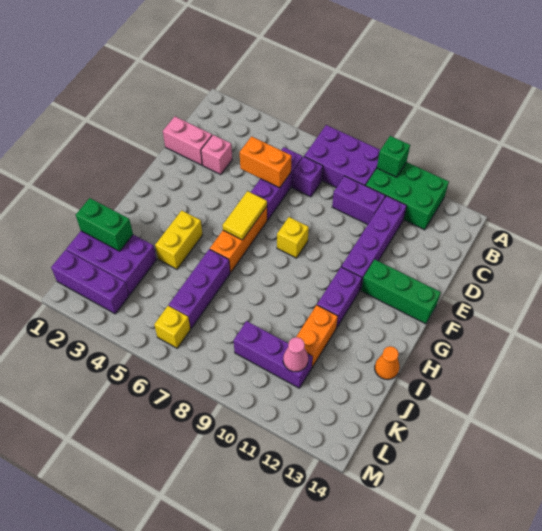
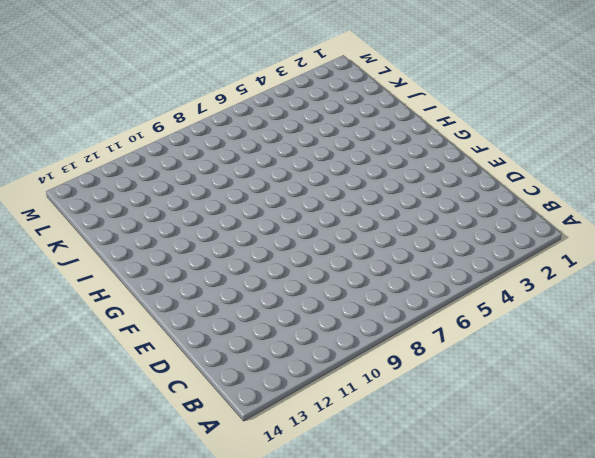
none -> purple brick A7:B9 level 1
none -> green brick A10:B12 level 1
none -> purple brick C6:E6 level 1

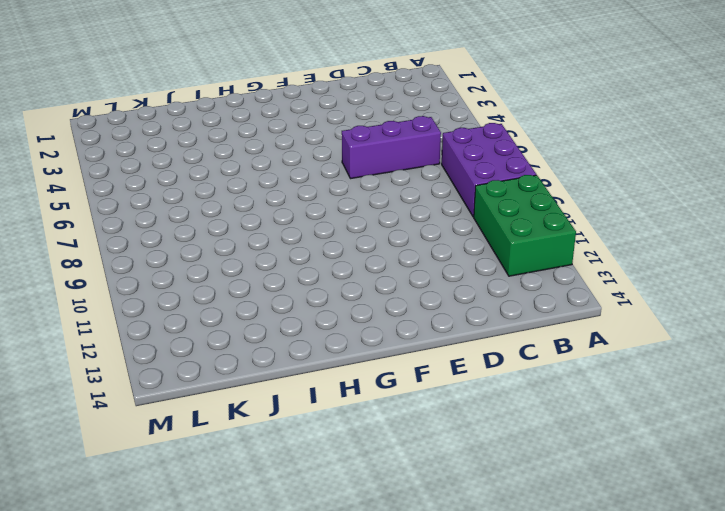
none -> purple brick C7 level 1
none -> purple brick C9:C10 level 1
none -> purple brick C11:F11 level 1

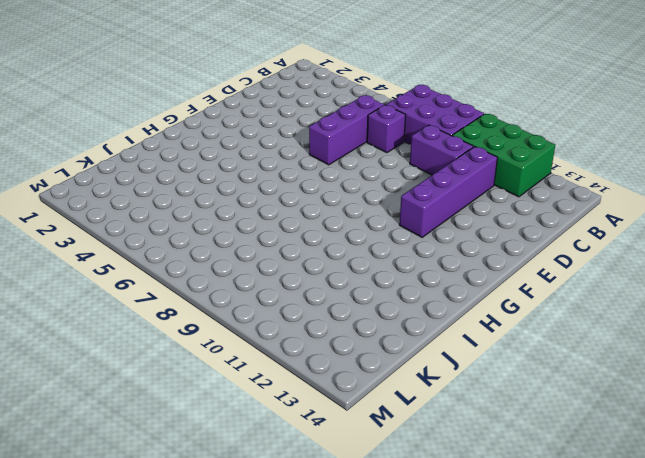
none -> pink brick D1:D2 level 1
none -> pink brick D3 level 1
none -> orange brick F6:H6 level 1

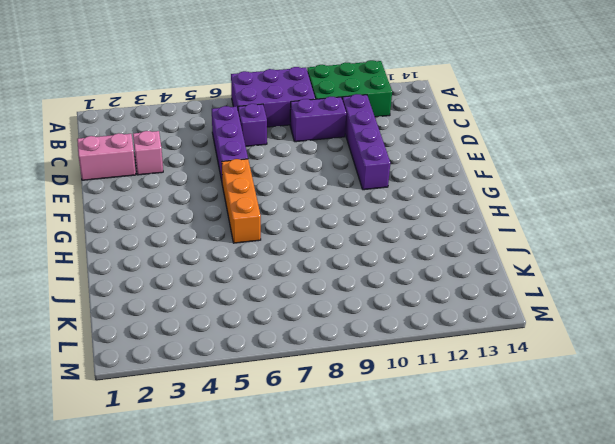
none -> yellow brick F8 level 1
none -> green brick F12:F14 level 1
none -> purple brick G11:H11 level 1

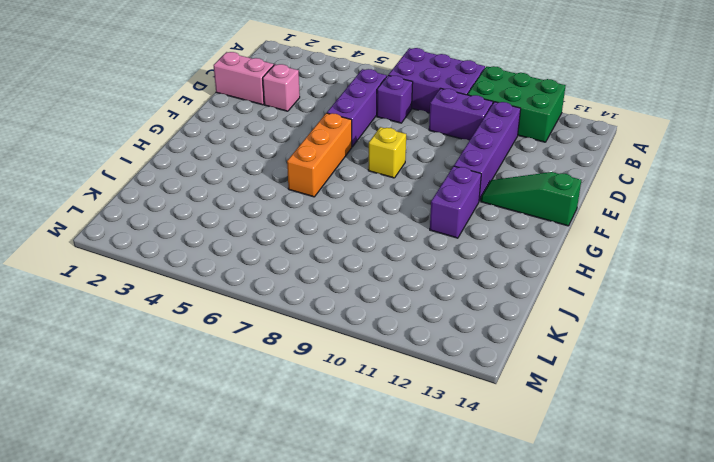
green slope F12:F14 level 1 top 14 -> green brick F12:F14 level 1
none -> yellow brick H4:I4 level 1
none -> purple brick I6:K6 level 1
none -> orange brick I11:J11 level 1

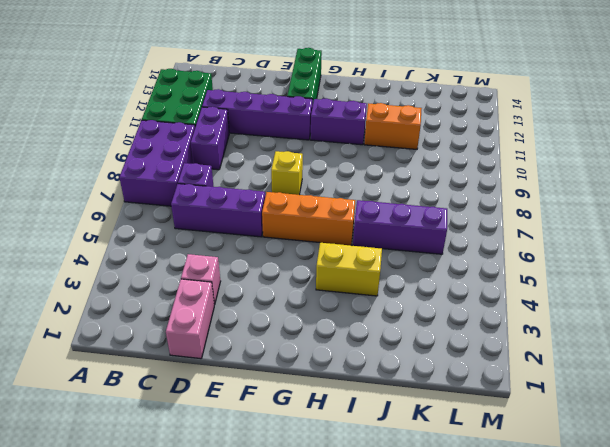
none -> orange cone I14 level 1
none -> purple brick J1:K3 level 1
none -> purple brick K9:K11 level 1

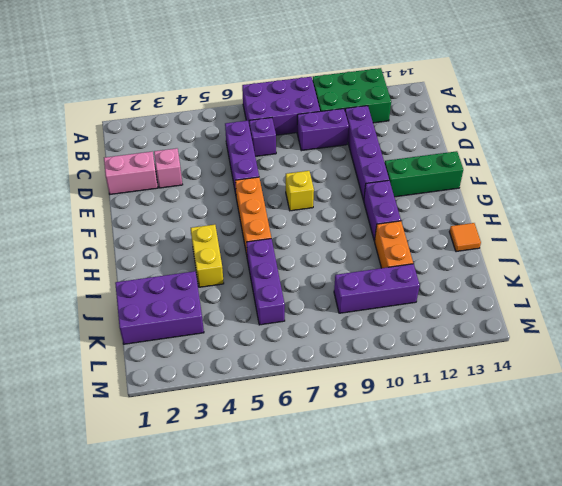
orange tile I14 level 1 -> orange cone I14 level 1
none -> purple brick L1:L3 level 1
none -> yellow brick L6 level 1
none -> green brick A10 level 2

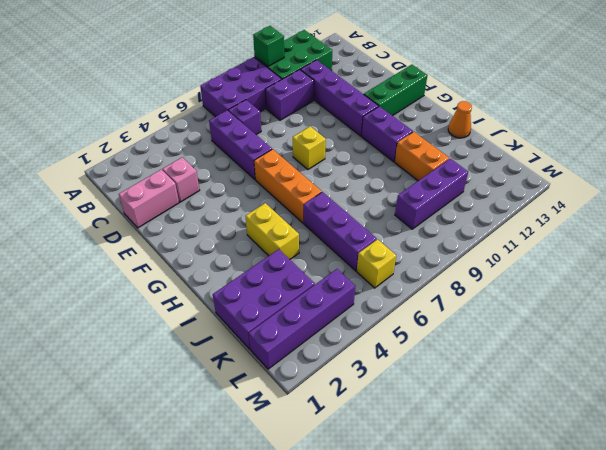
purple brick L1:L4 level 1 -> purple brick L1:L3 level 1
none -> orange brick D5:D6 level 2
none -> yellow tile F6:G6 level 2
none -> green brick J1:J2 level 2

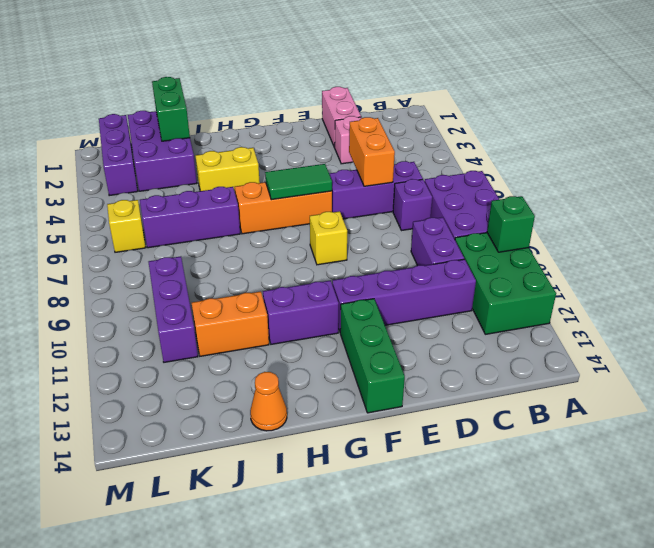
green tile F6:G6 level 2 -> yellow tile F6:G6 level 2
none -> pink cone K11 level 2

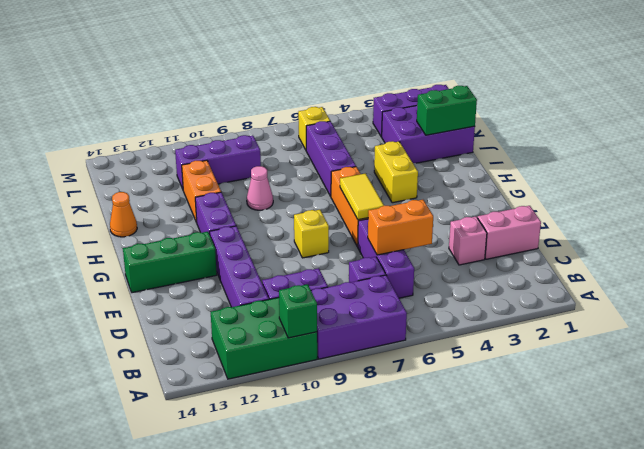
pink cone I9 level 1 -> pink cone K11 level 2

